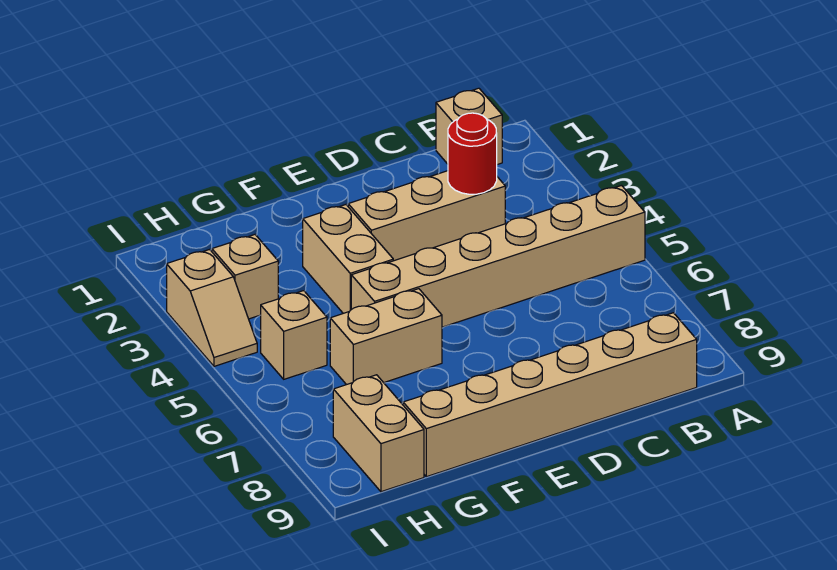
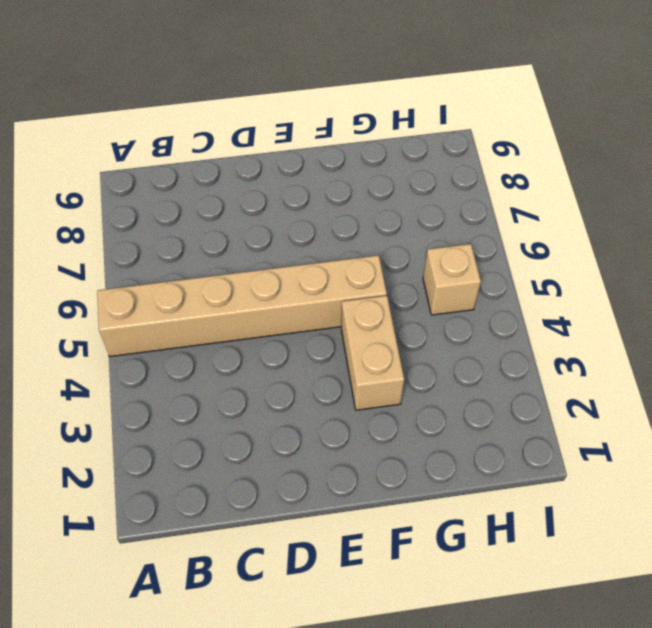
none -> tan brick B1 level 1
none -> tan brick B9:G9 level 1

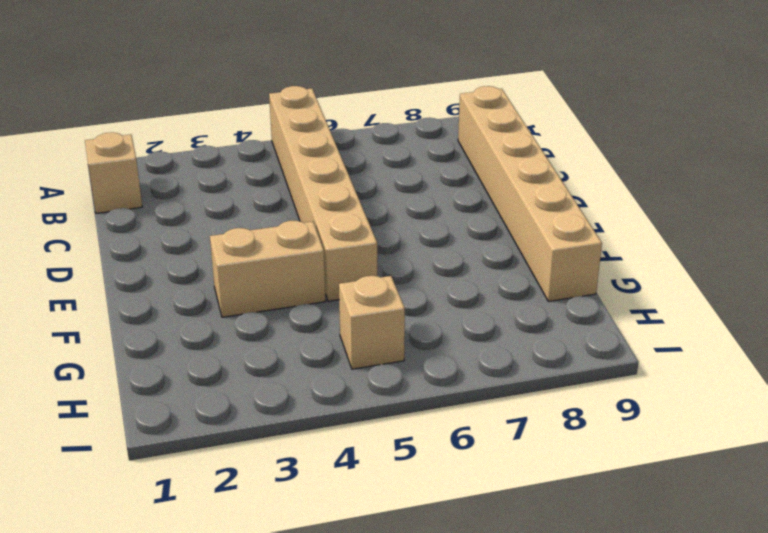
none -> tan brick C3:E3 level 1
none -> tan brick F6:G6 level 1

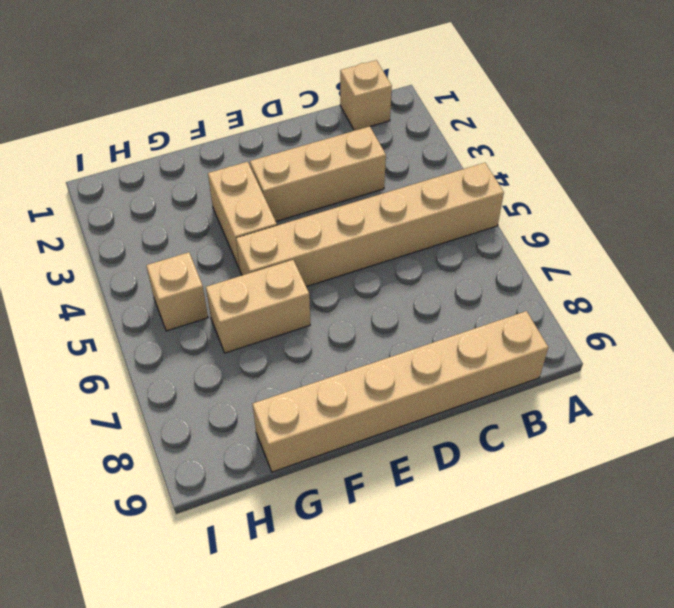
none -> tan brick H3 level 1
none -> tan brick H8:H9 level 1

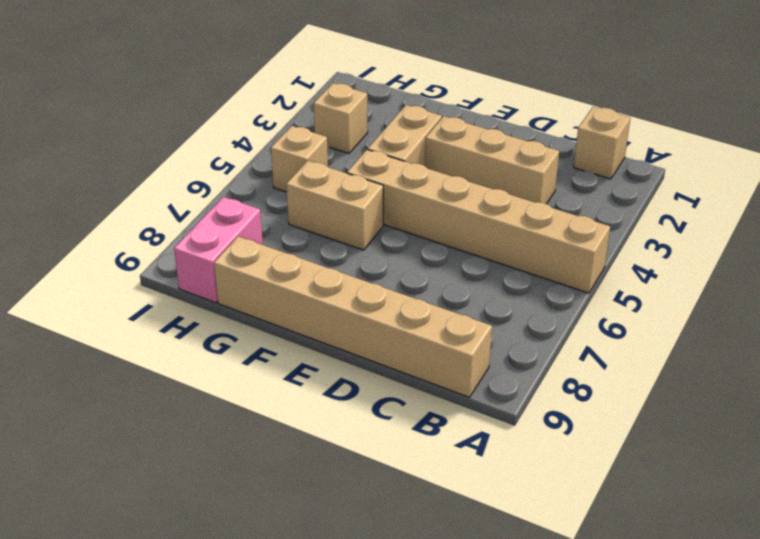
pink brick H8:H9 level 1 -> tan brick H8:H9 level 1
none -> tan slope I3:I4 level 1 top 3
none -> red round brick C3 level 2

